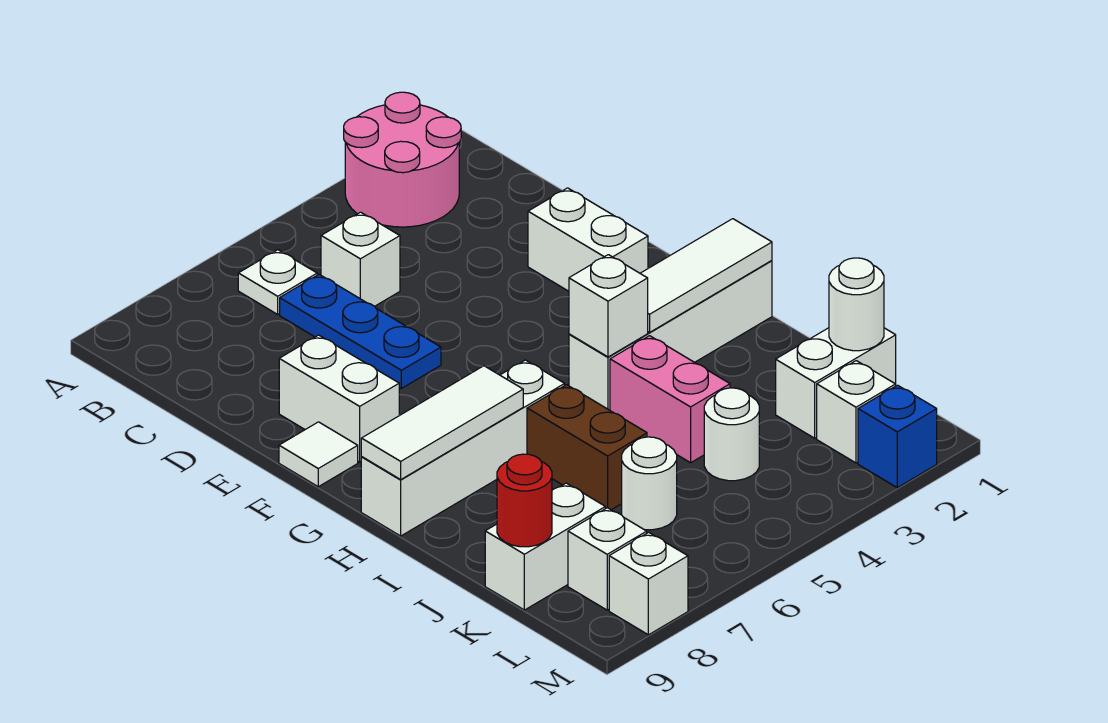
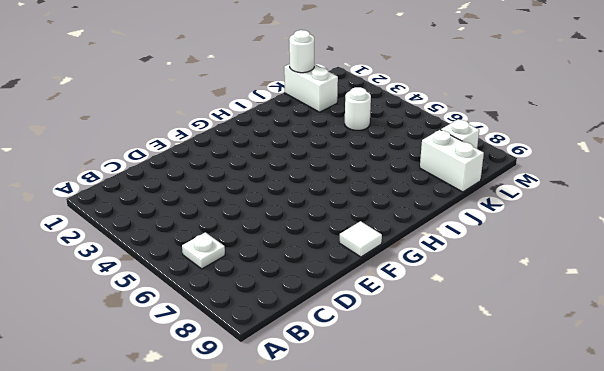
none -> pink round brick A2:B3 level 1
none -> white brick C5 level 1
none -> blue plate C6:E6 level 1

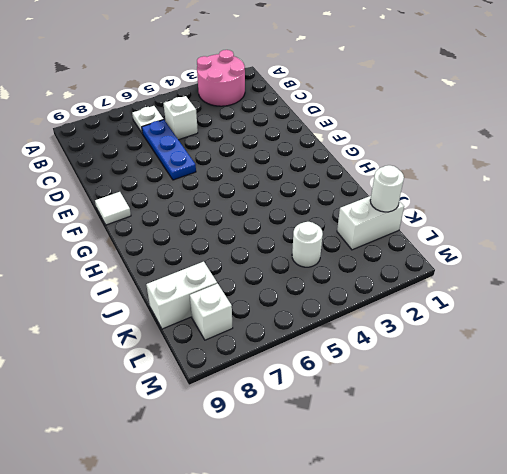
none -> white brick E2:F2 level 1
none -> white brick E8:F8 level 1
none -> white brick H1:H4 level 1

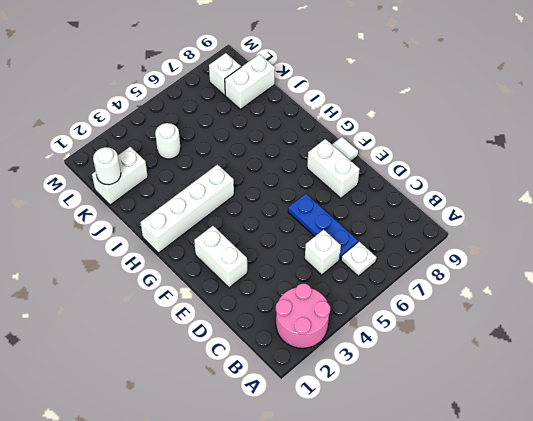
none -> white brick H6:H9 level 1
none -> pink brick I4:J4 level 1
none -> brown brick I6:J6 level 1

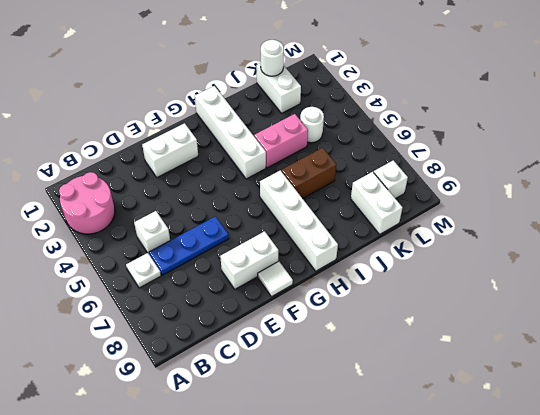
none -> white round brick K6 level 1
none -> white brick L2 level 1
none -> blue brick M2 level 1

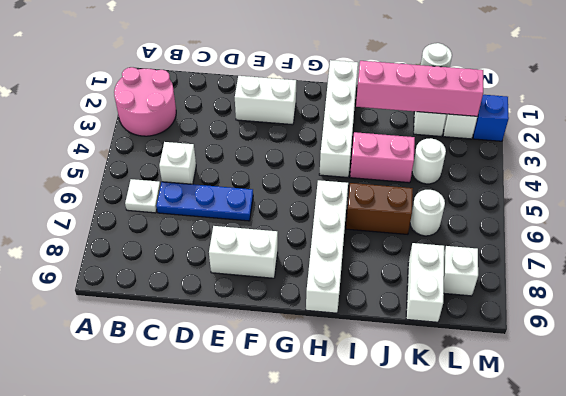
pink brick I2:L2 level 2 -> none
none -> white tile F9 level 1
none -> white brick M8 level 1
none -> white tile H1:H3 level 2

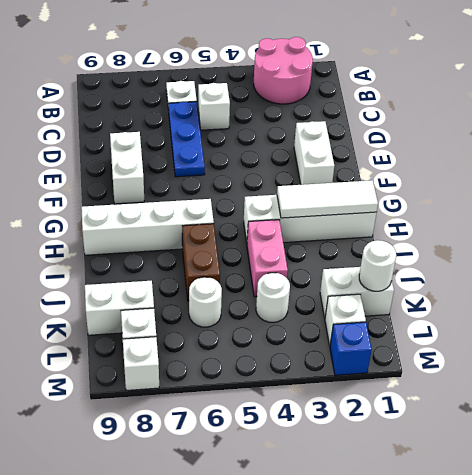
none -> white tile F9 level 1
none -> white brick H4 level 2
none -> white tile H7:H9 level 2

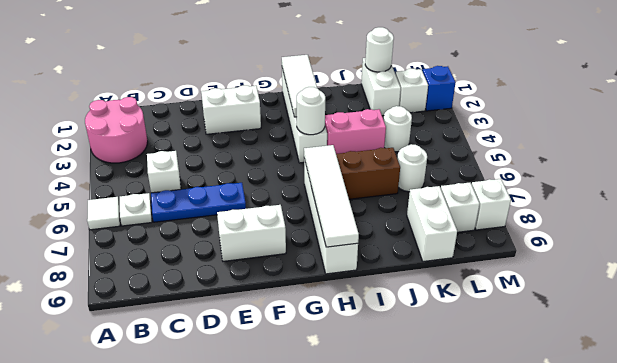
white tile A6 level 1 -> white tile F9 level 1
white round brick H4 level 2 -> white brick H4 level 2
white tile H6:H9 level 2 -> white tile H7:H9 level 2
none -> red round brick K9 level 2

